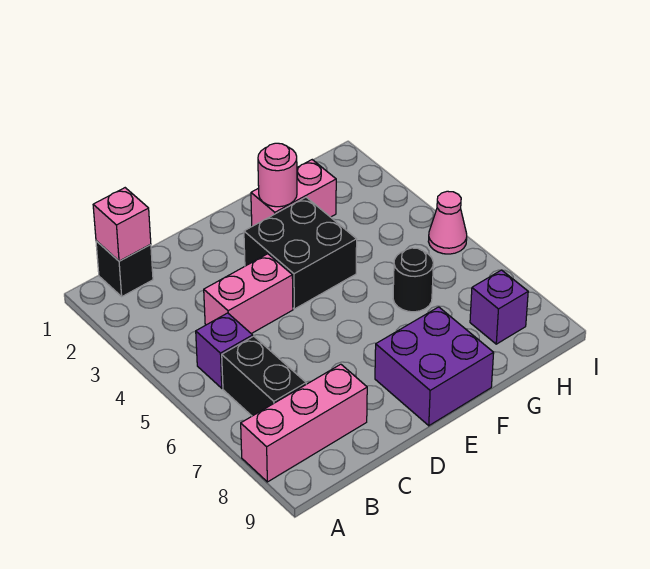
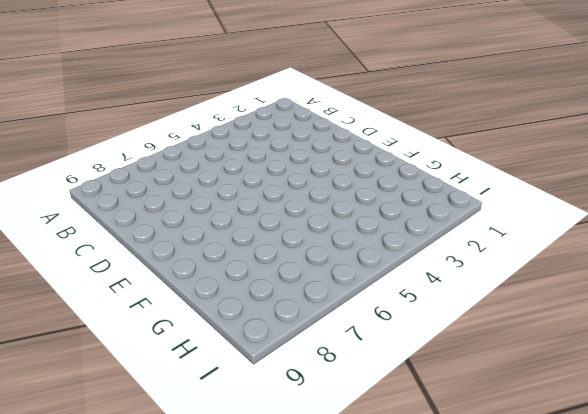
none -> pink brick A8:C8 level 1
none -> black brick B1 level 1
none -> purple brick B5 level 1

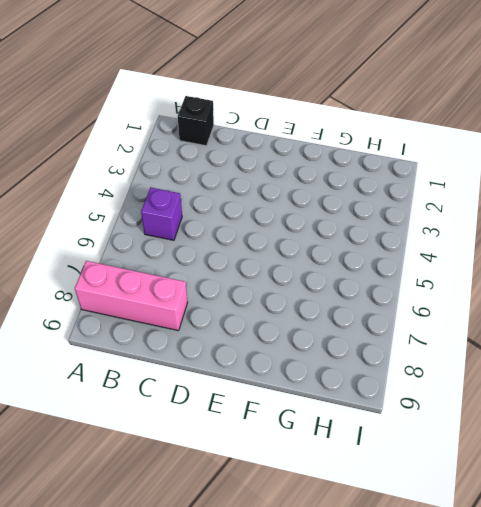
none -> black brick B6:B7 level 1
none -> pink brick C4:D4 level 1
none -> black brick E3:F4 level 1

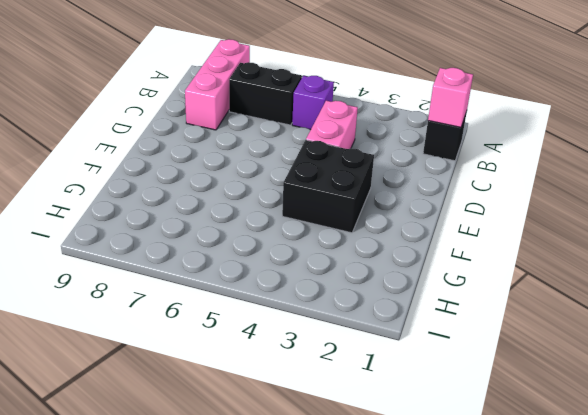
none -> purple brick E8:F9 level 1
none -> pink brick F2:G2 level 1
none -> black round brick G6 level 1

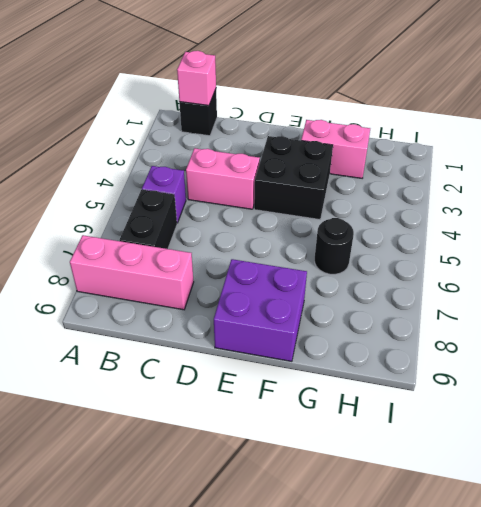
none -> purple brick H8 level 1
none -> pink cone I5 level 1
none -> pink round brick F2 level 2

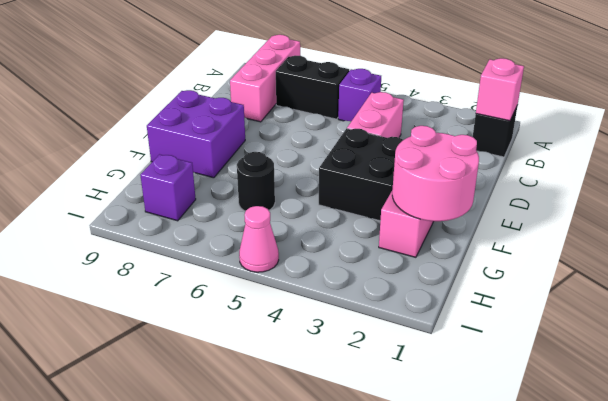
pink round brick F1:G2 level 2 -> pink round brick F2 level 2

